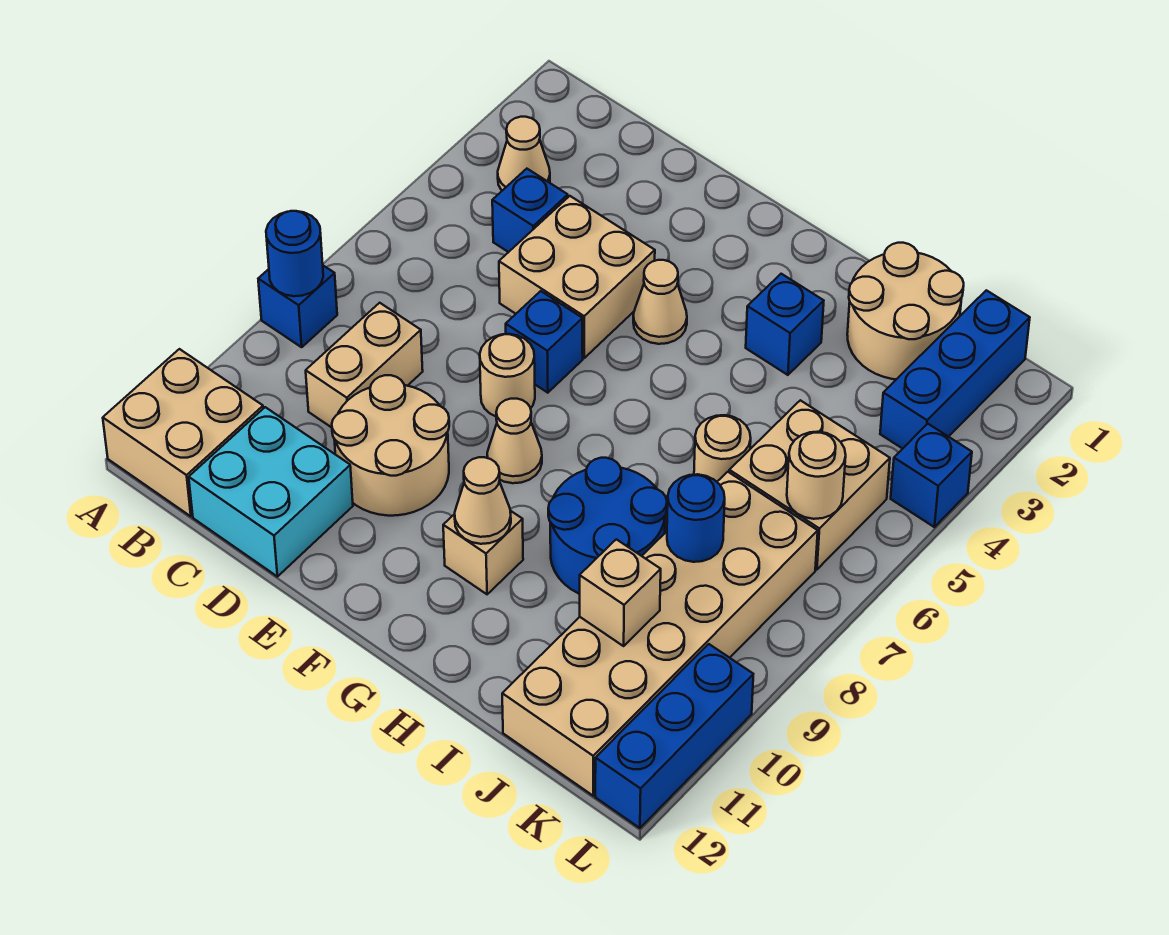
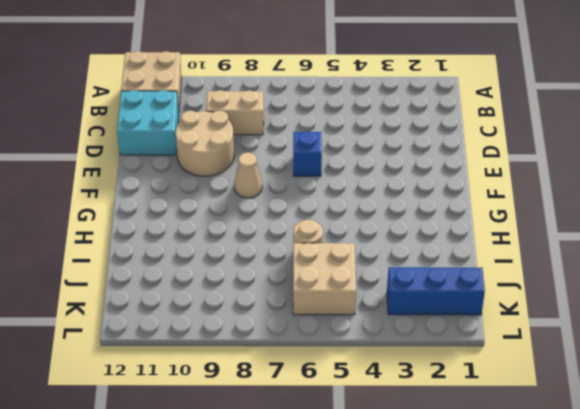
none -> blue brick A8 level 1
none -> tan cone B3 level 1
none -> blue brick C4 level 1

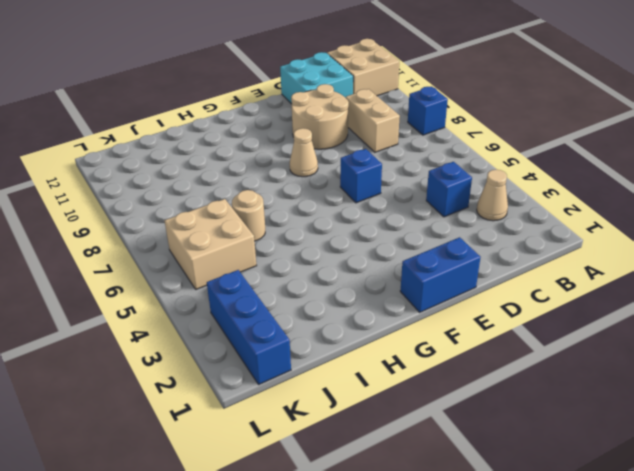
blue brick E1:F1 level 1 -> none
none -> tan brick D4:E5 level 1
none -> tan round brick E7 level 1
none -> tan cone F4 level 1

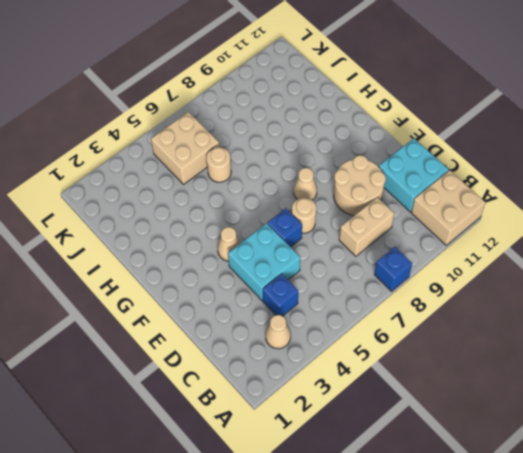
cyan brick D4:E5 level 1 -> tan brick D4:E5 level 1
none -> tan brick G10 level 1
none -> blue brick H3 level 1
none -> blue round brick H8:I9 level 1

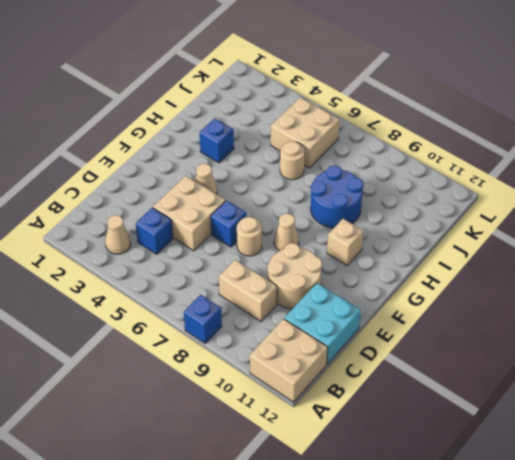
none -> tan round brick I1:J2 level 1
none -> tan brick J7:K12 level 1
none -> blue brick K1:K3 level 1

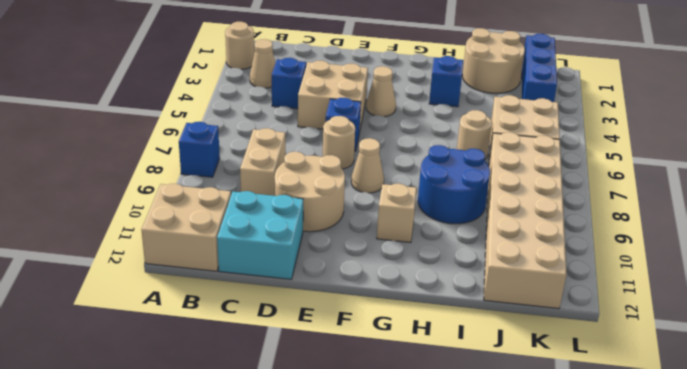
tan round brick A2 level 1 -> tan round brick K6 level 2
none -> blue brick L4 level 1
none -> blue brick L10:L12 level 1
none -> blue round brick A8 level 2

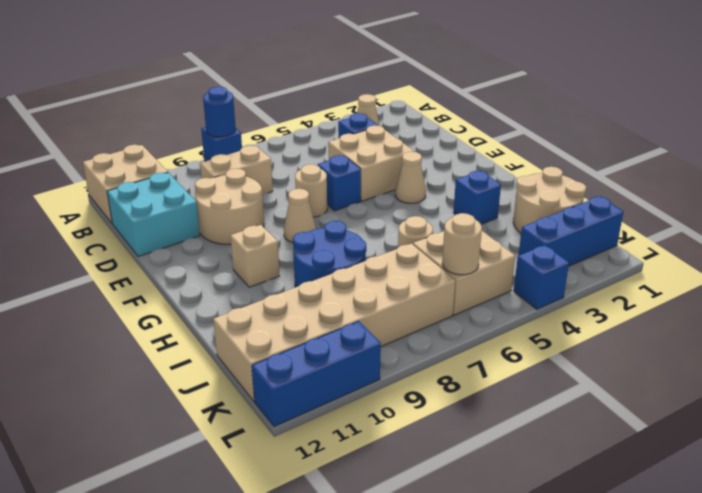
none -> tan cone G10 level 2
none -> blue round brick J8 level 2
none -> tan brick J10 level 2

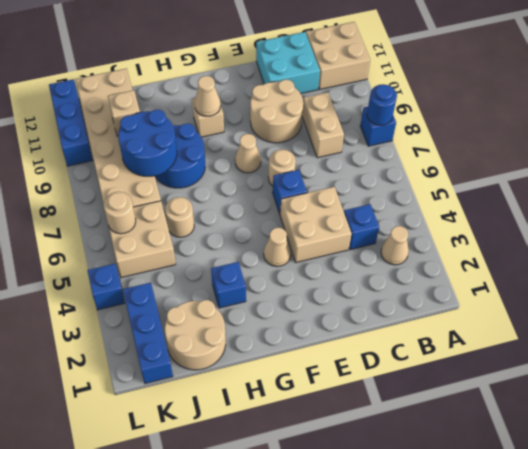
blue round brick I8:J9 level 2 -> blue round brick J8 level 2

